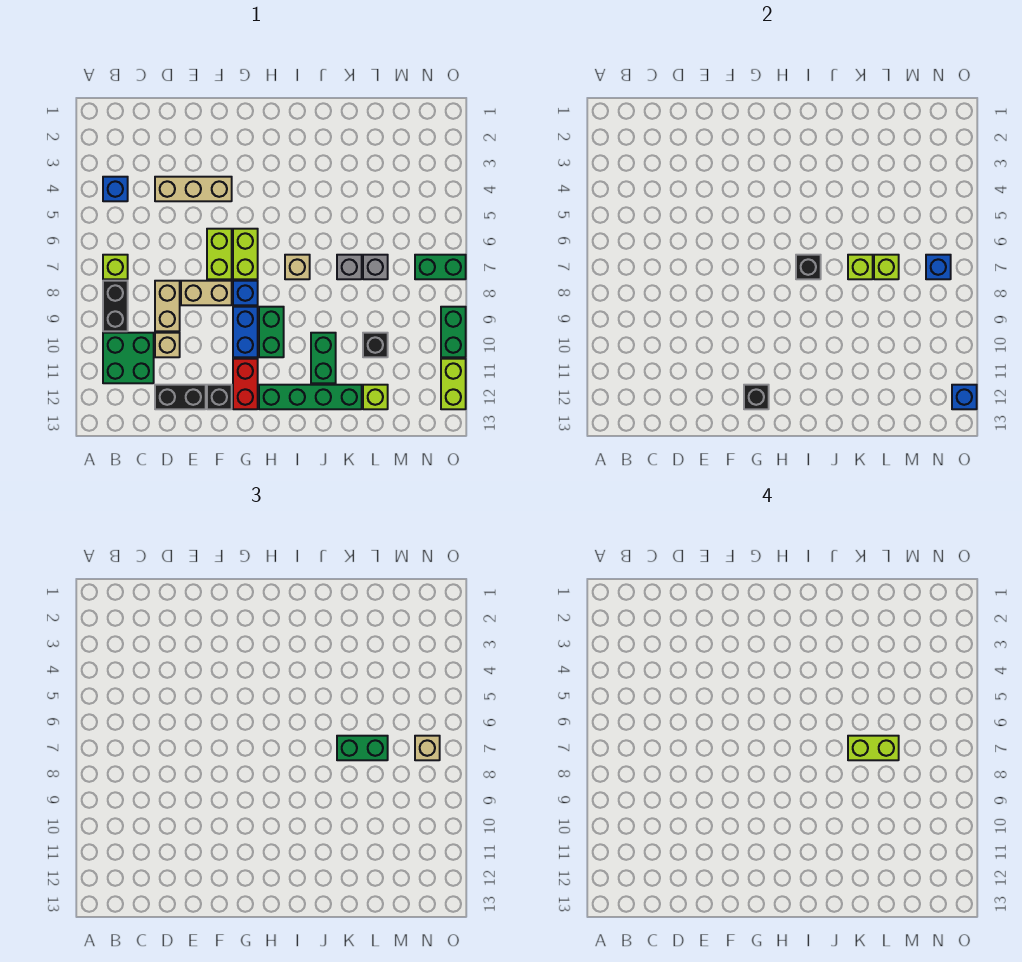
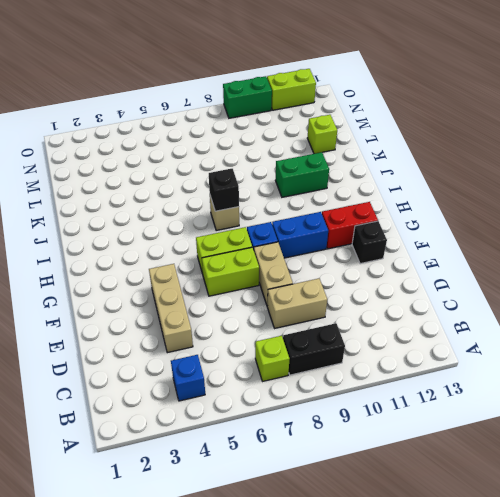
none -> green brick B10:C11 level 1
none -> tan brick D10 level 1
none -> black brick D12:E12 level 1
none -> green brick H9:H10 level 1

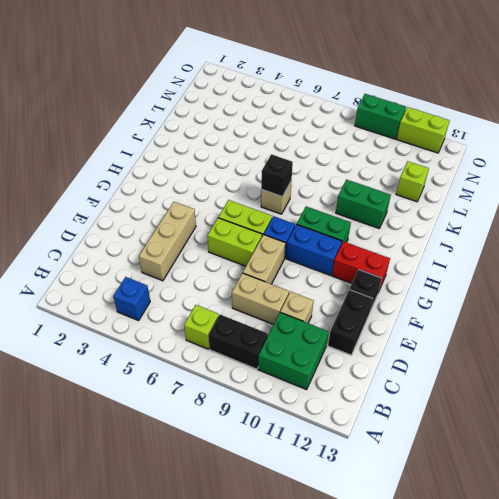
none -> green brick H12:K12 level 1
none -> grey brick K7 level 1
none -> grey brick L7 level 1
none -> black brick L10 level 1

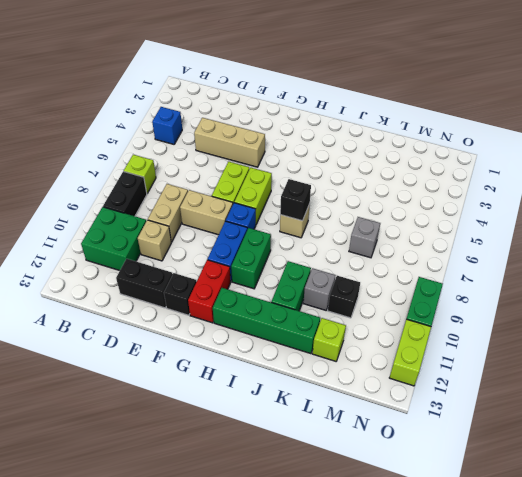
grey brick K10 level 1 -> grey brick K7 level 1
none -> green brick N7:O7 level 1
none -> black brick G12 level 2
none -> lime brick K7 level 2
none -> lime brick L7 level 2

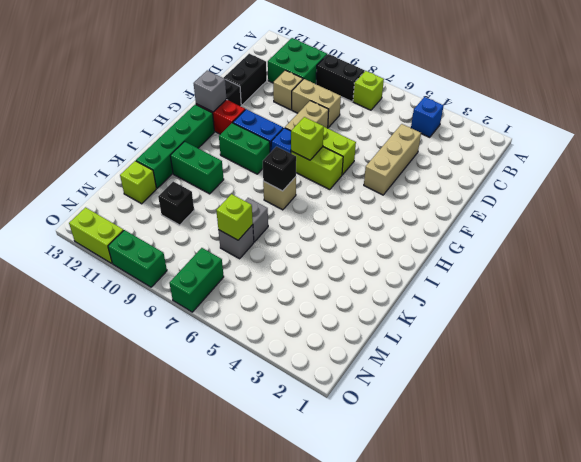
lime brick G7 level 2 -> lime brick K7 level 2
grey brick G12 level 2 -> black brick G12 level 2
none -> blue brick N7 level 2
none -> blue brick O12 level 2
none -> green brick K7:L7 level 3
none -> tan brick N7 level 3

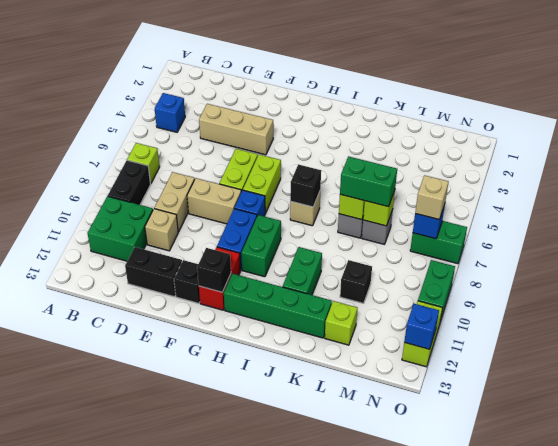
none -> lime brick K7:L7 level 4

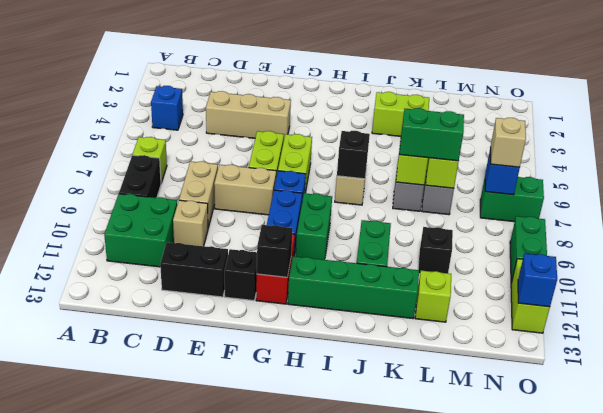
lime brick J3:K3 level 1 -> lime brick K7:L7 level 4

